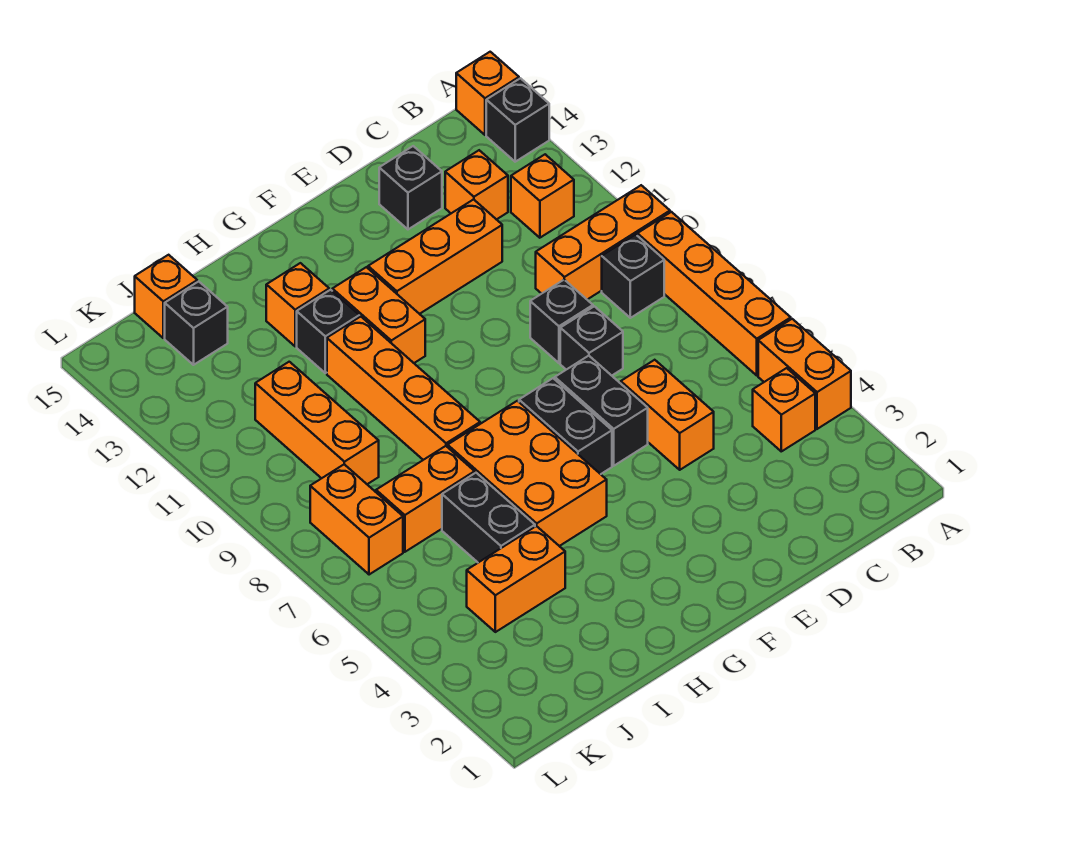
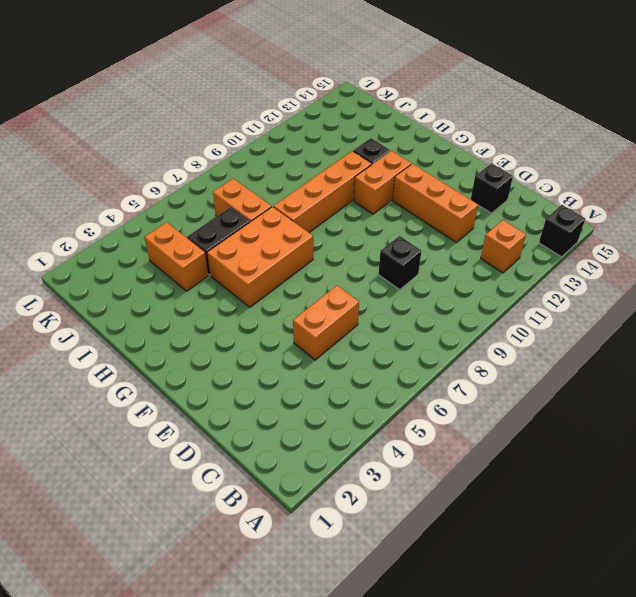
none -> orange brick A4:A5 level 1
none -> orange brick A6:A9 level 1
none -> orange brick A10:C10 level 1

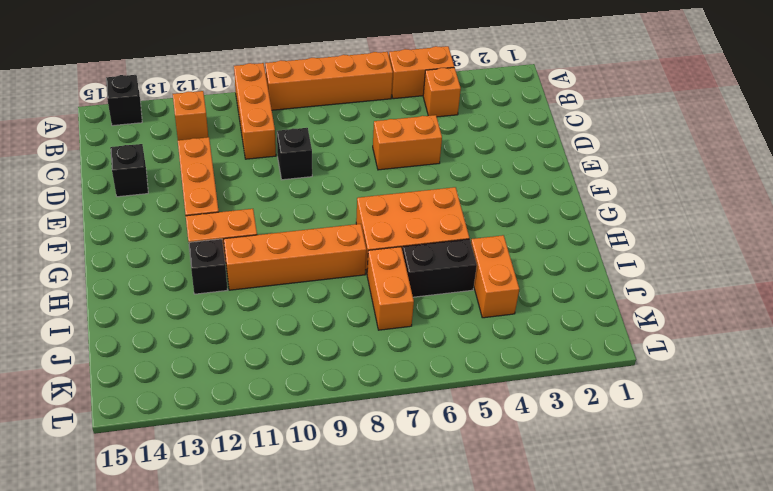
none -> orange brick A15 level 1
none -> black brick B9 level 1
none -> orange brick C13 level 1

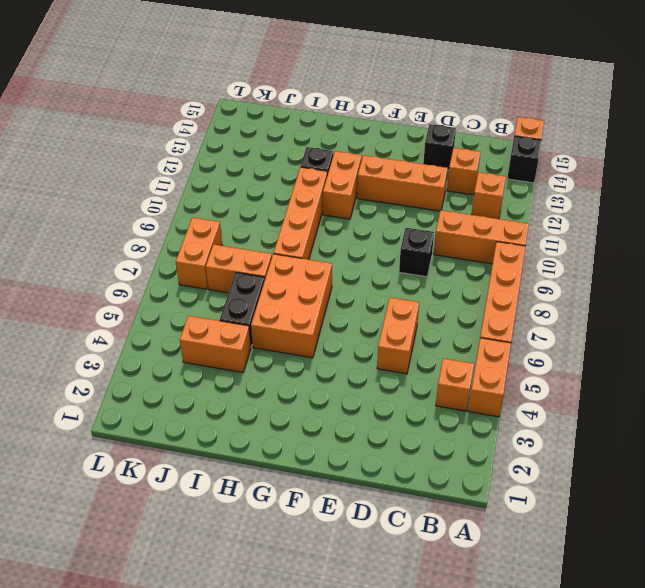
none -> black brick B9 level 1
none -> black brick D8 level 1
none -> black brick E6:E7 level 1

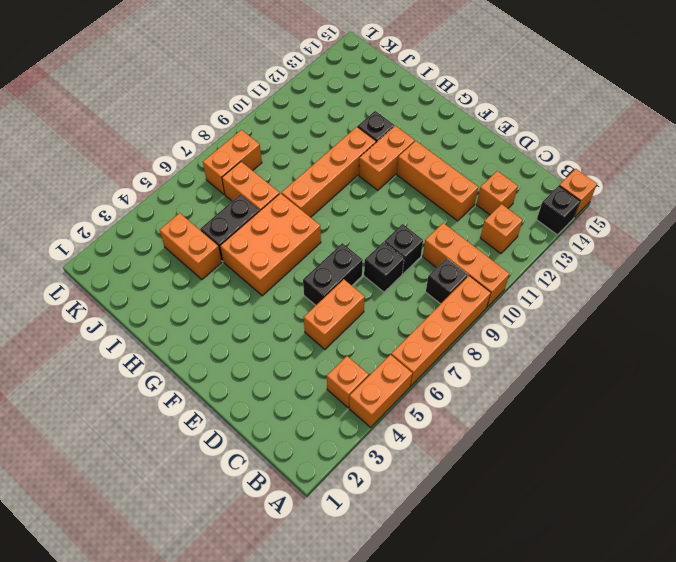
none -> black brick D14 level 1
none -> black brick F6:F7 level 1
none -> orange brick H13 level 1

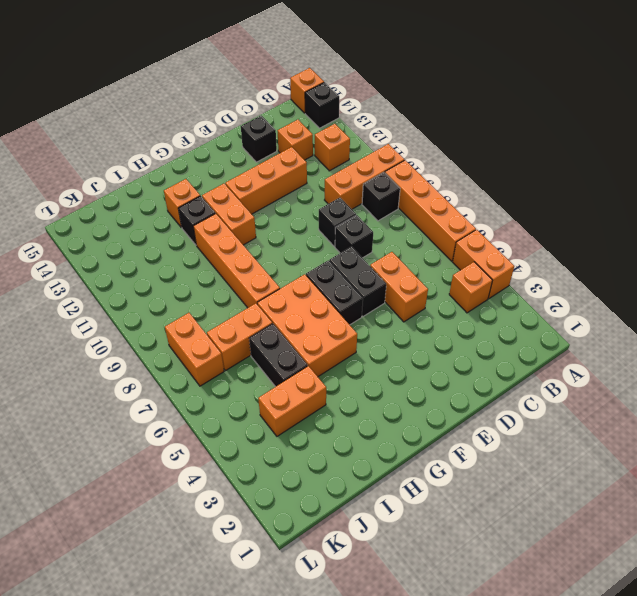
none -> orange brick J9:J11 level 1
none -> black brick J14 level 1
none -> orange brick J15 level 1

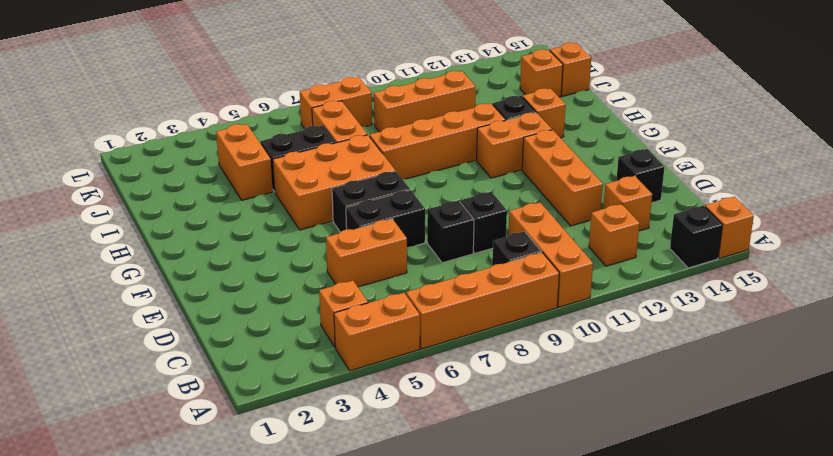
orange brick J14 level 1 -> black brick J14 level 1

